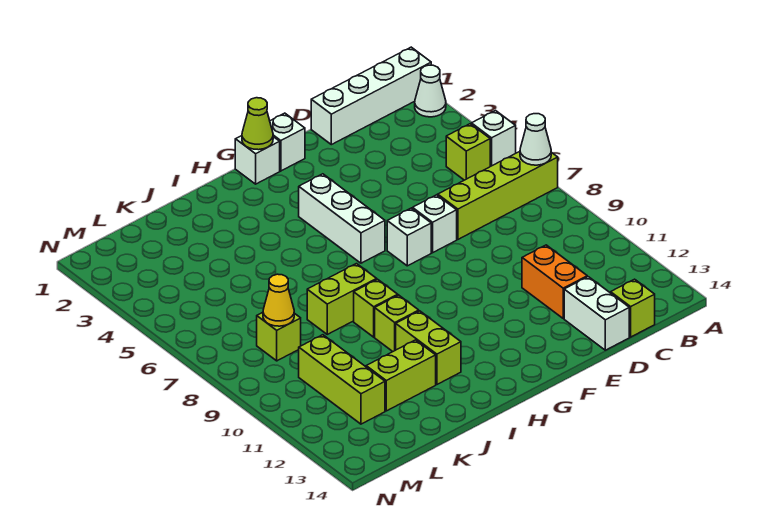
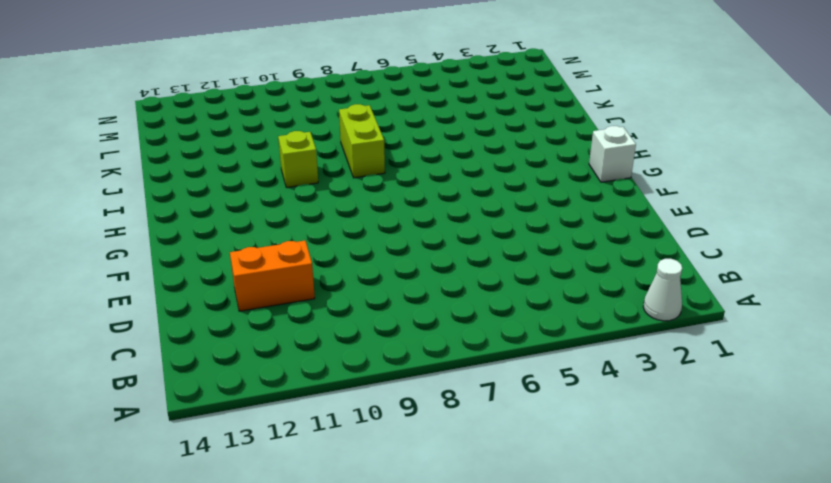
none -> white brick A1:D1 level 1
none -> white brick A5 level 1
none -> lime brick A7:D7 level 1

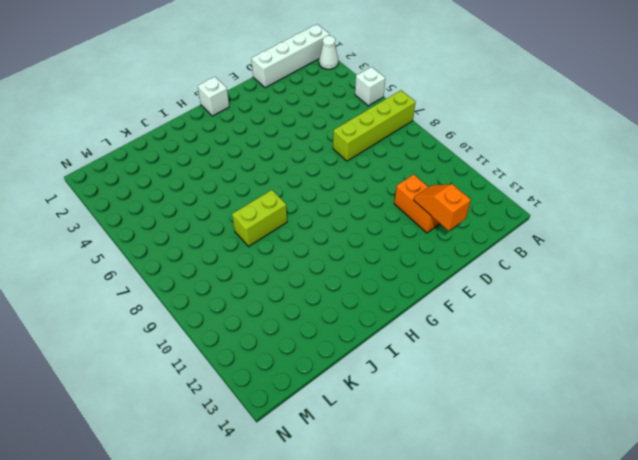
orange slope D12:D13 level 2 top 13 -> none
none -> lime brick B5 level 1
none -> lime brick C14 level 1
none -> white brick D13:D14 level 1

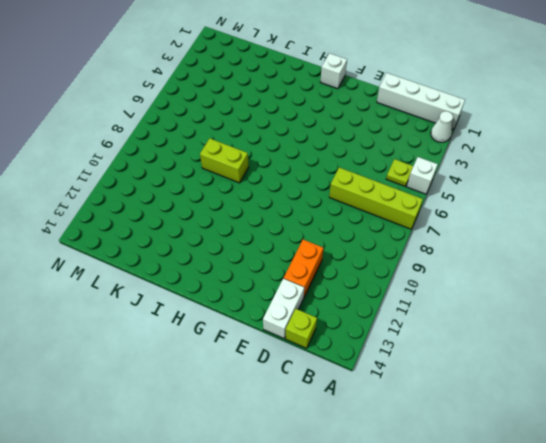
lime plate B5 level 1 -> lime brick B5 level 1
none -> white brick E7 level 1
none -> white brick F1 level 1
none -> white brick F7 level 1

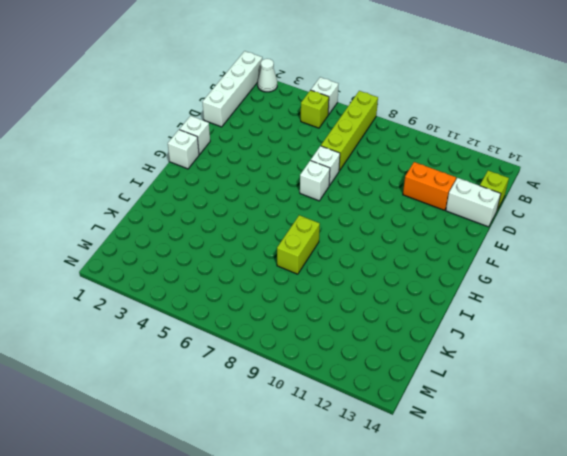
none -> white brick G4:G6 level 1
none -> lime brick I9 level 1
none -> lime brick I10 level 1

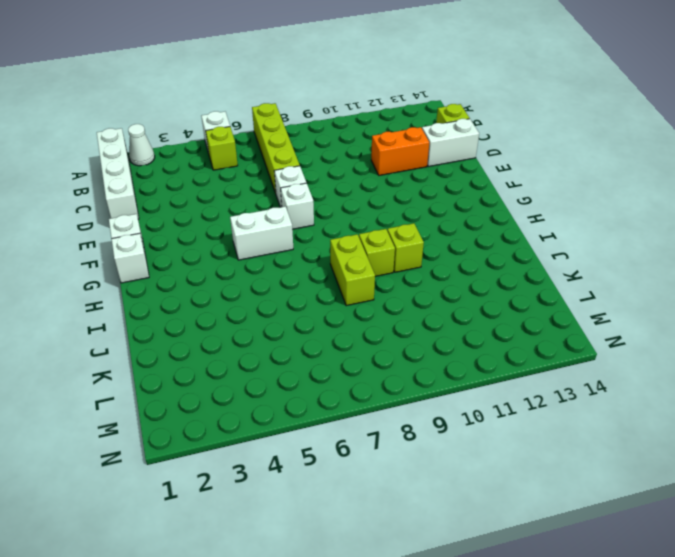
white brick G5:G6 level 1 -> white brick G4:G6 level 1
none -> lime brick I11:I12 level 1
none -> lime brick J12:K12 level 1
none -> lime brick L8 level 1

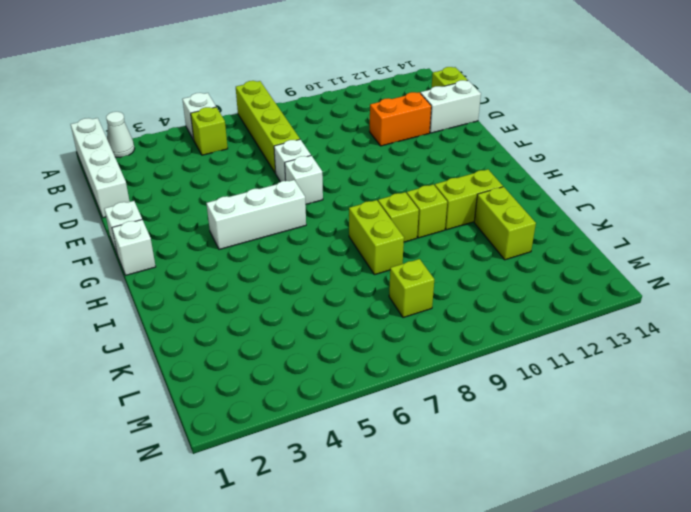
none -> lime brick L10:L12 level 1
none -> white cone A7 level 2
none -> lime cone G1 level 2

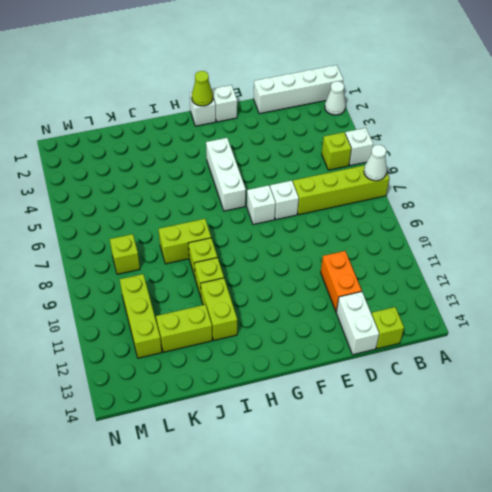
none -> yellow cone L8 level 2

